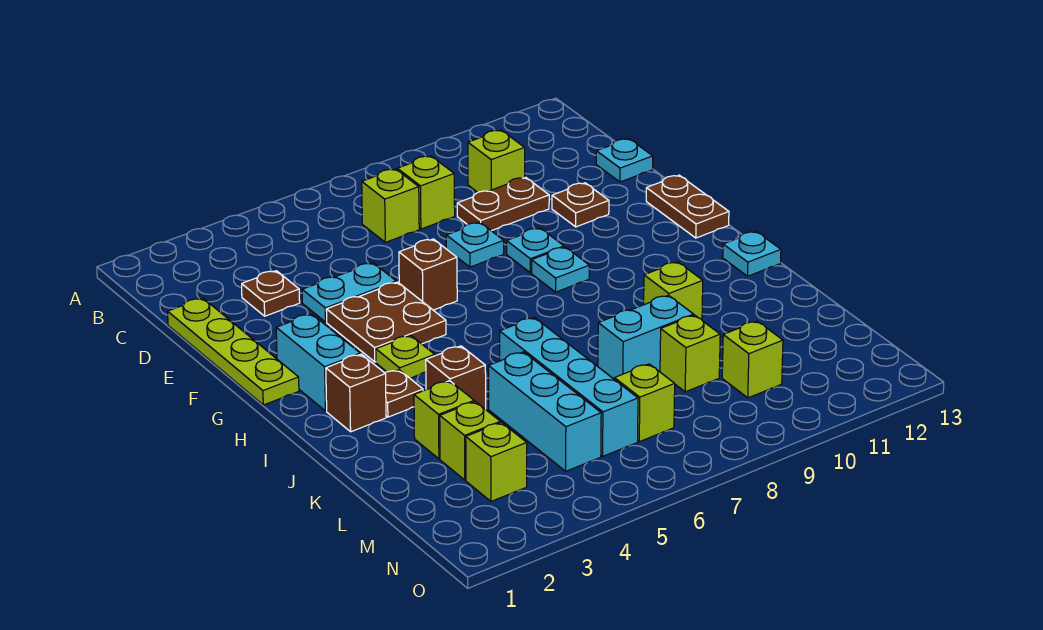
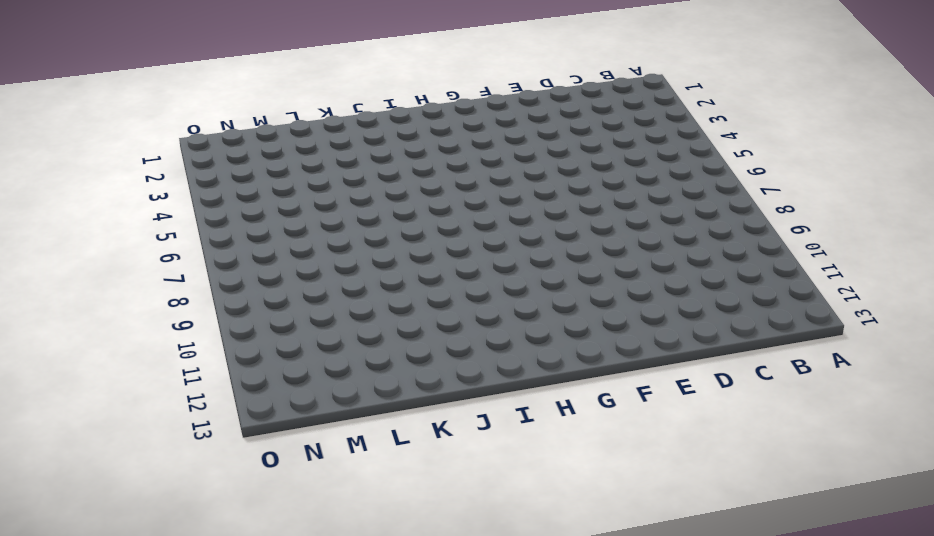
none -> lime brick C7 level 1
none -> lime brick C8 level 1
none -> lime brick C10 level 1
none -> lime plate D1:G1 level 1

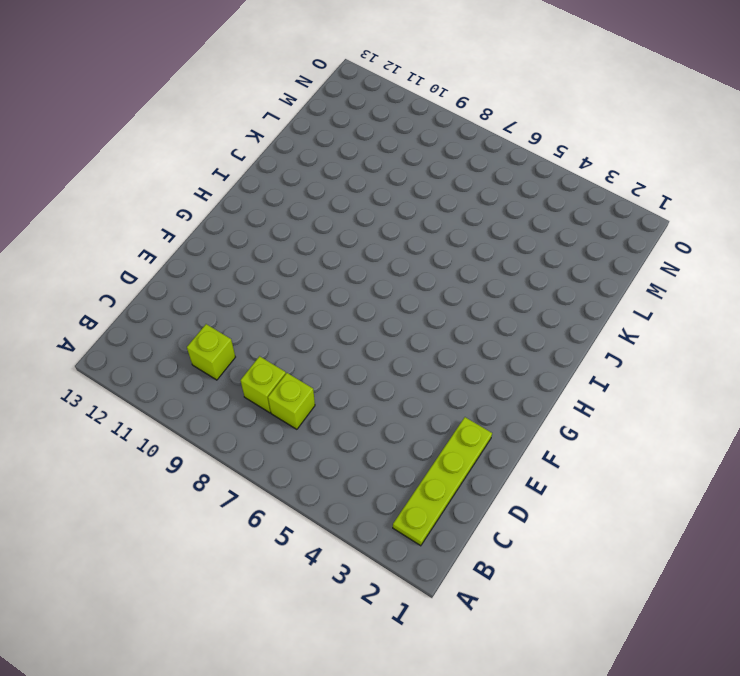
lime plate B2:E2 level 1 -> lime plate D1:G1 level 1
none -> brown plate D3 level 1
none -> brown plate D9:D10 level 1
none -> cyan plate D13 level 1
none -> cyan plate E4:E5 level 1

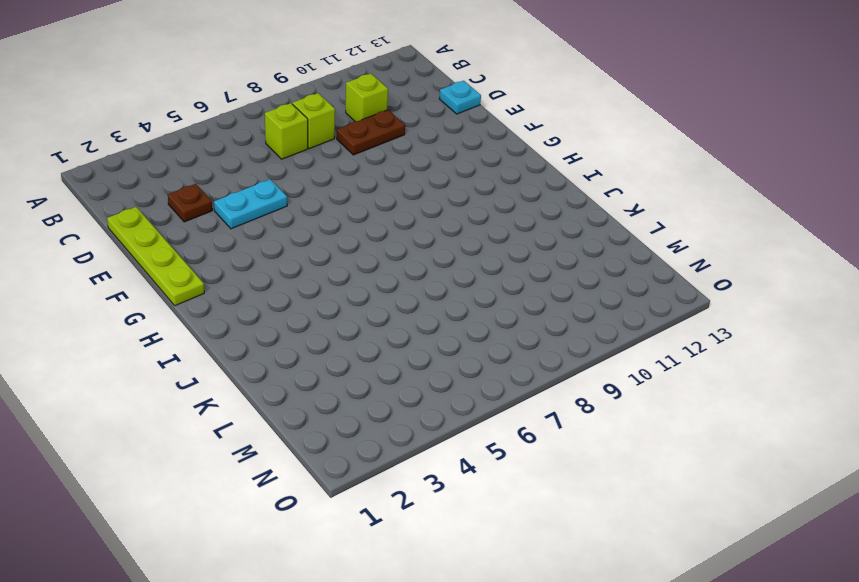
none -> cyan plate E8 level 1
none -> brown plate E11 level 1
none -> brown plate F4:G5 level 1
none -> brown brick F6 level 1

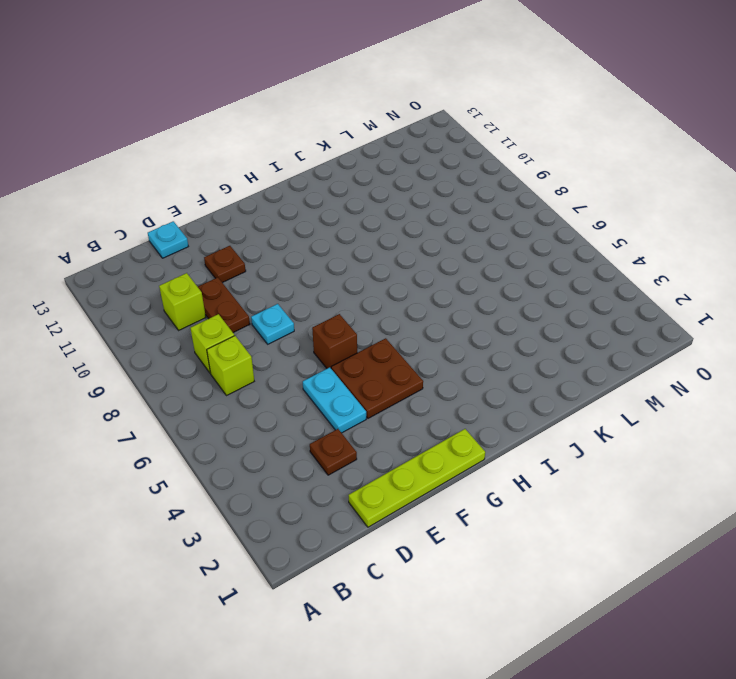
none -> cyan plate F9 level 1
none -> brown plate F13:G13 level 1
none -> cyan brick G2:H2 level 1
none -> cyan plate G9 level 1

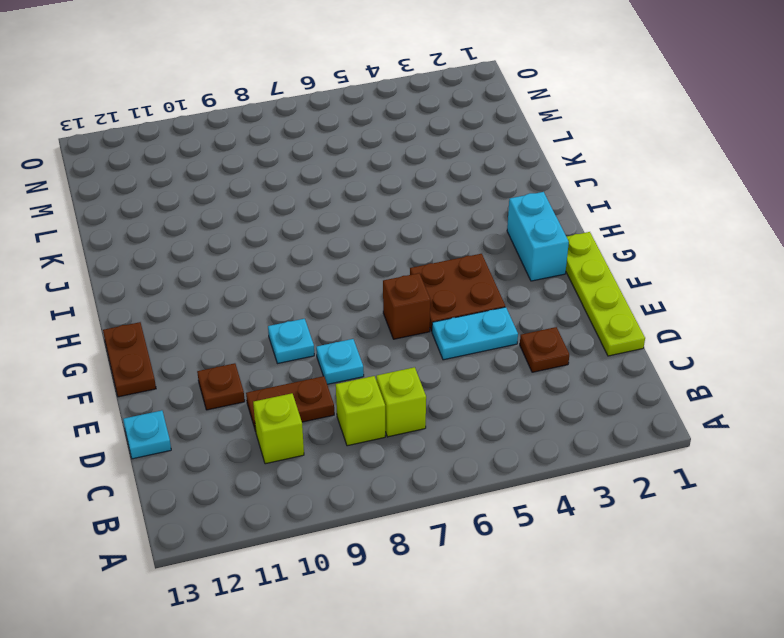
none -> cyan plate G9 level 1
none -> lime plate H4 level 1
none -> brown brick I2 level 1
none -> brown plate I3 level 1

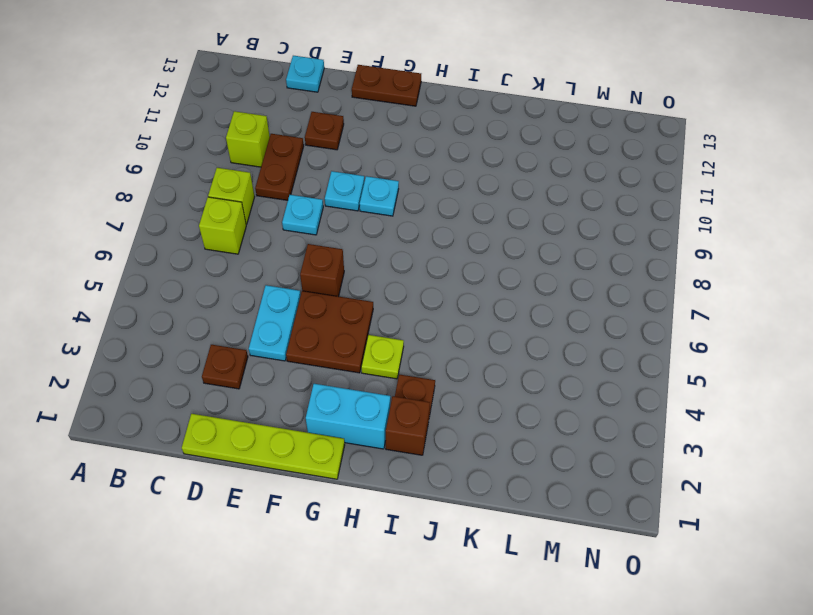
none -> cyan plate I13 level 1
none -> brown brick J4 level 1
none -> cyan brick J6:M6 level 1
none -> lime brick J10 level 1

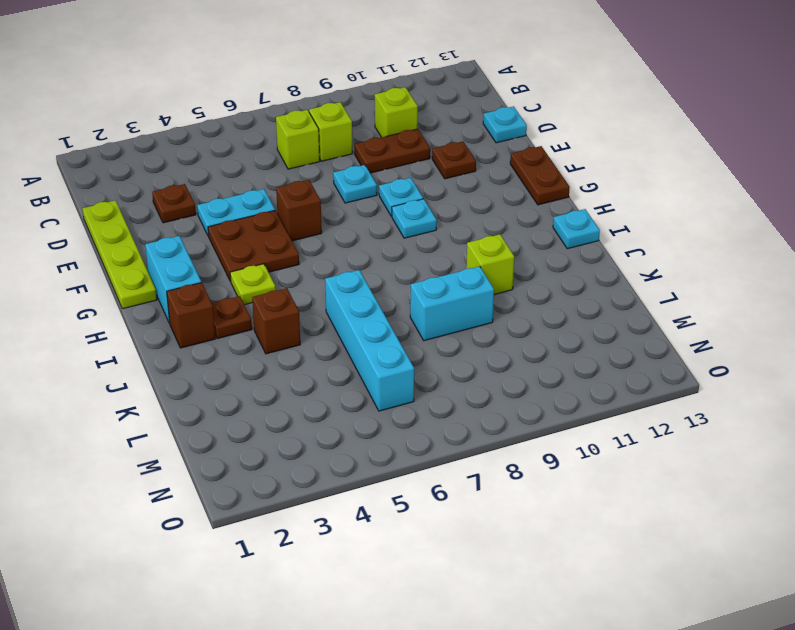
none -> lime brick K3 level 1
none -> cyan brick K5:M5 level 1
none -> lime brick L3 level 1
none -> lime brick L9 level 1

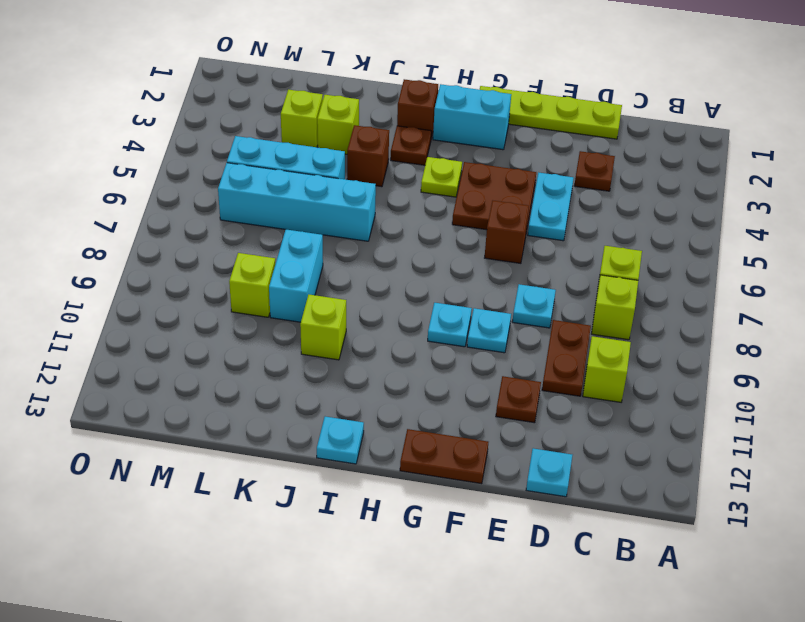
none -> lime brick M3 level 1
none -> lime brick M7 level 1
none -> lime brick M10 level 1

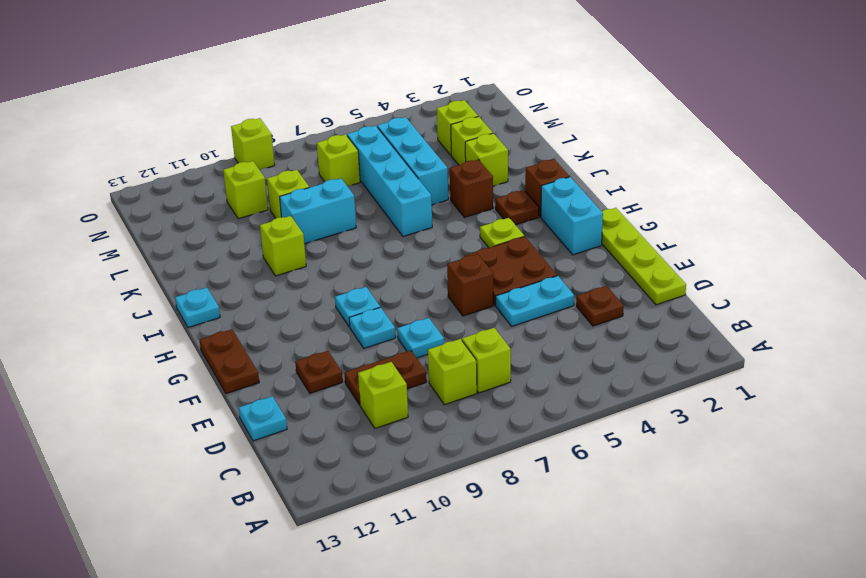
lime brick O9 level 1 -> none

